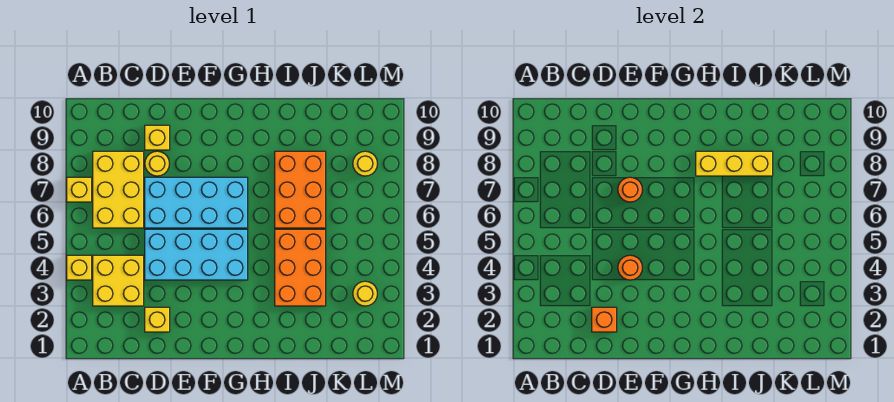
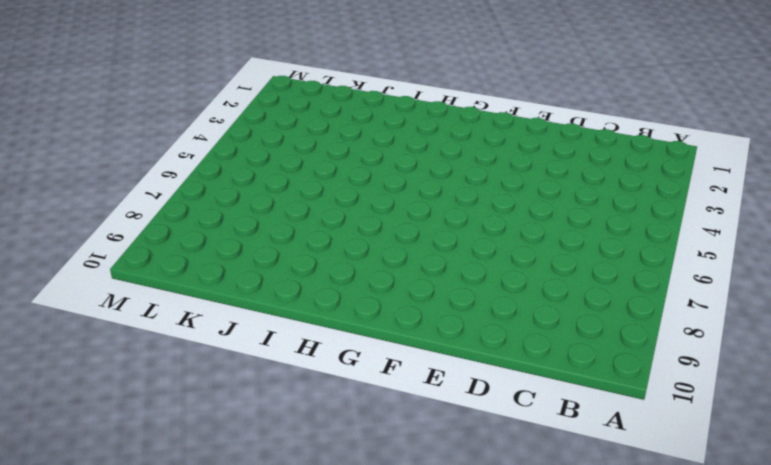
none -> yellow brick A4 level 1
none -> yellow brick A7 level 1
none -> yellow brick B3:C4 level 1

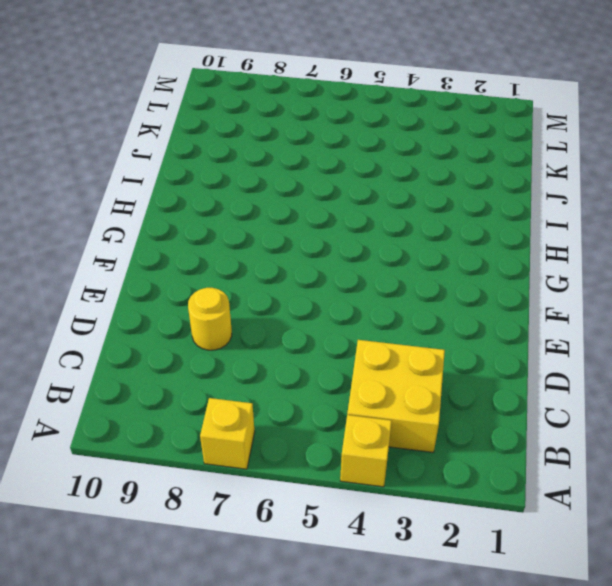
none -> yellow brick B6:C8 level 1
none -> yellow brick D2 level 1
none -> cyan brick D4:G5 level 1

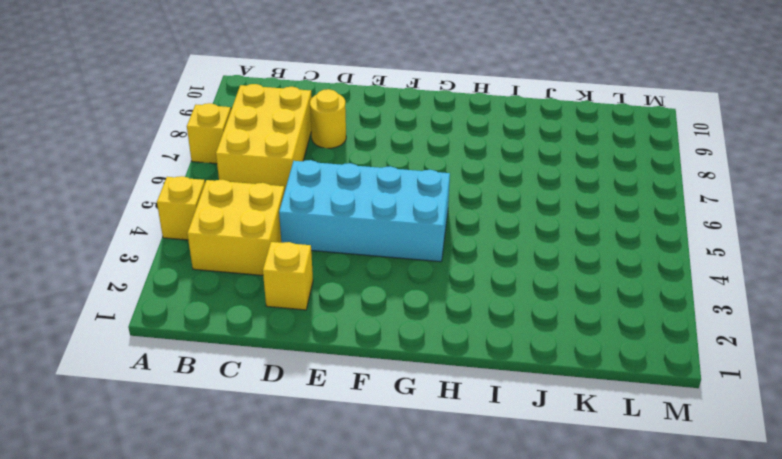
none -> cyan brick D6:G7 level 1
none -> yellow brick D9 level 1
none -> orange brick I3:J5 level 1

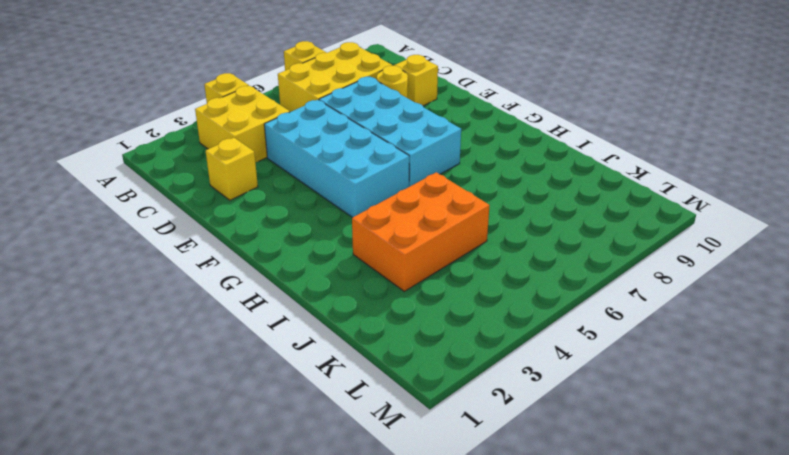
none -> orange brick I6:J8 level 1
none -> yellow round brick L3 level 1
none -> yellow round brick L8 level 1

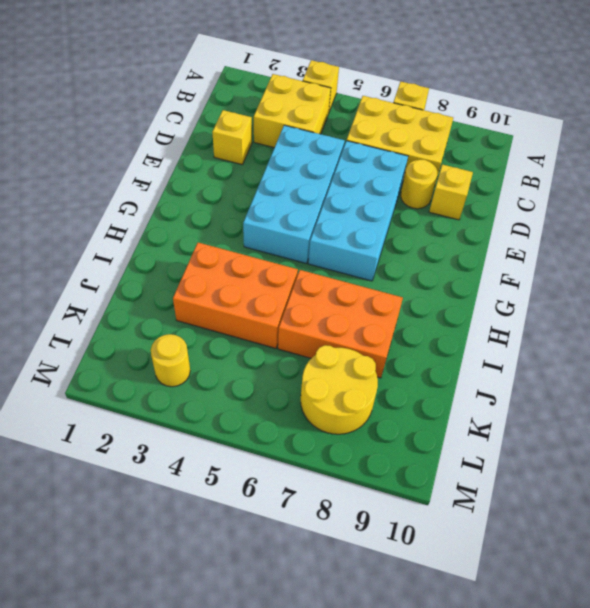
yellow round brick K7:L8 level 1 -> yellow round brick L8 level 1
none -> orange brick D2 level 2
none -> orange round brick E4 level 2
none -> orange round brick E7 level 2

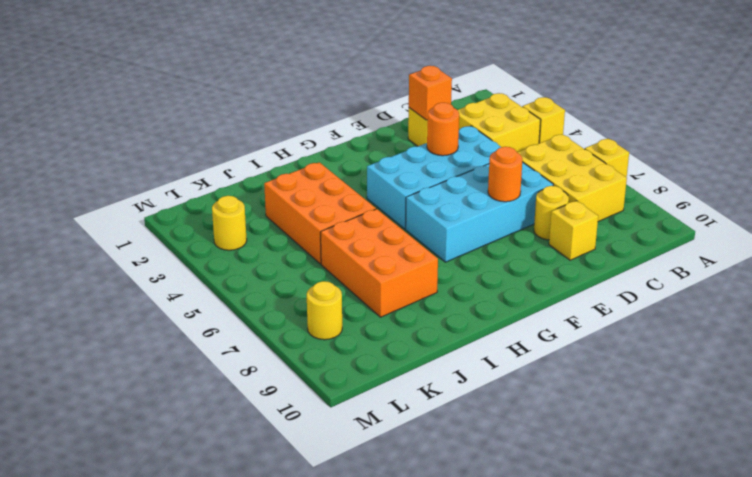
none -> yellow brick H8:J8 level 2

